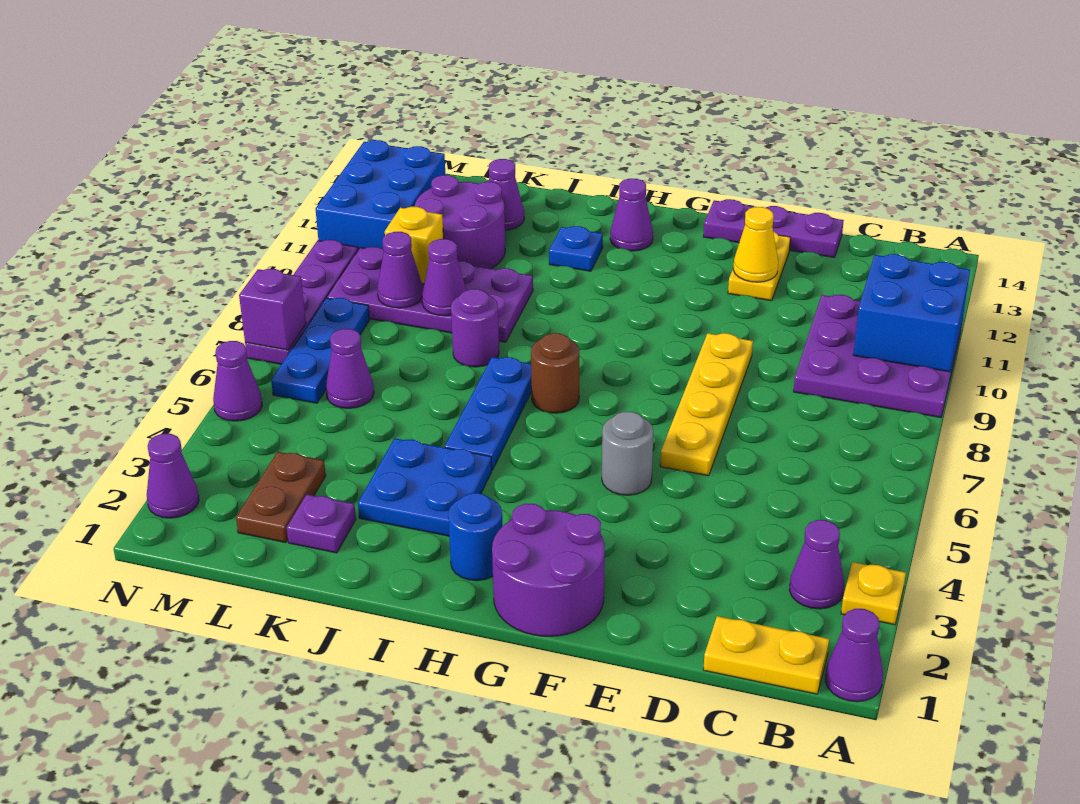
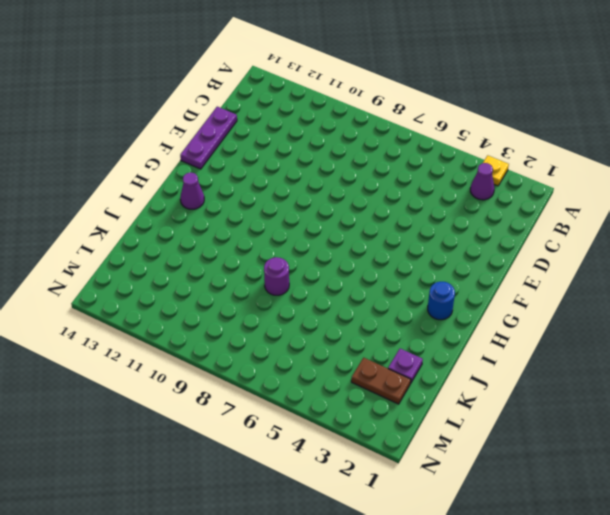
none -> purple cone A1 level 1
none -> purple plate A9:C11 level 1
none -> yellow plate B1:C1 level 1
none -> yellow plate E6:E9 level 1

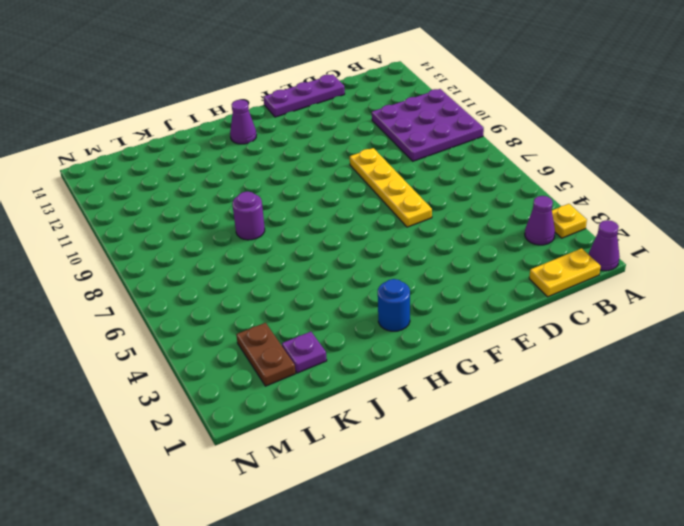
none -> yellow plate E12:E13 level 1
none -> purple round brick F1:G2 level 1
none -> grey round brick F5 level 1
none -> brown round brick H7 level 1

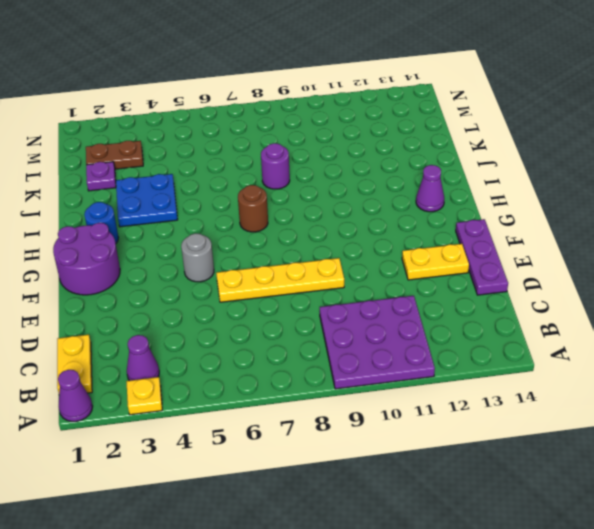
none -> blue plate I5:I7 level 1
none -> blue plate I12 level 1
none -> purple plate J9:M10 level 1
none -> purple round brick K11:L12 level 1

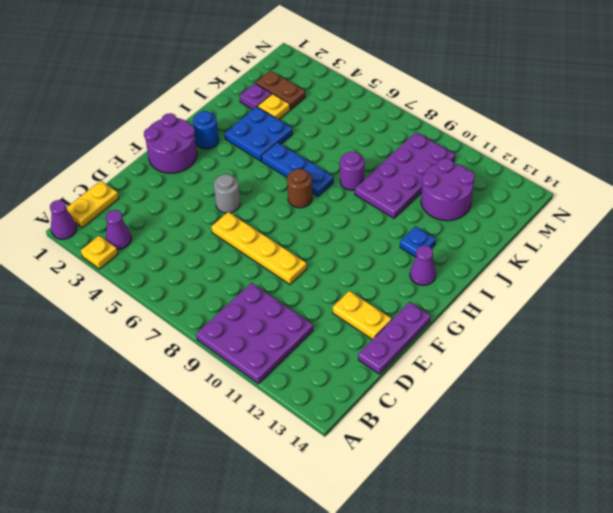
yellow plate K3 level 1 -> none
none -> purple cone K13 level 1
none -> purple cone L6 level 1
none -> blue plate M6:M8 level 1
none -> blue brick M11:N13 level 1

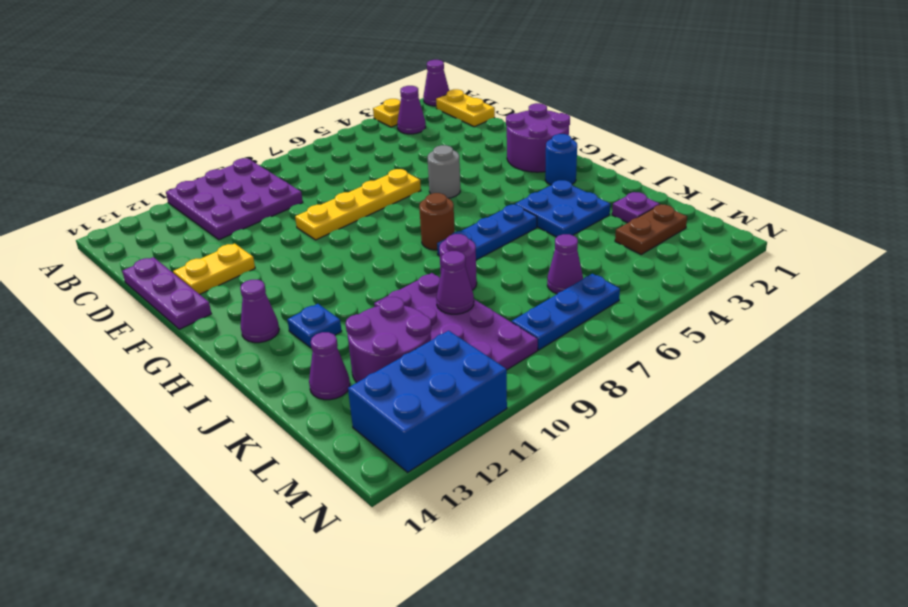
none -> purple cone N2 level 1
none -> purple cone N5 level 1
none -> purple plate N7:N10 level 1
none -> blue brick A10:B11 level 2

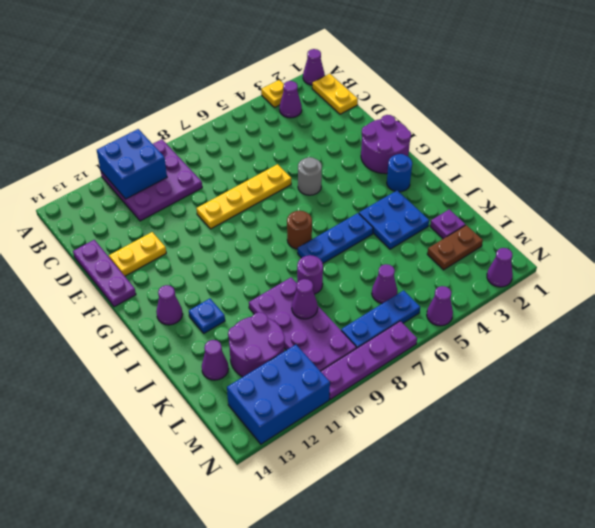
none -> yellow cone E12 level 2
none -> purple cone L9 level 2
none -> yellow brick L10 level 2
none -> purple brick N7 level 2

